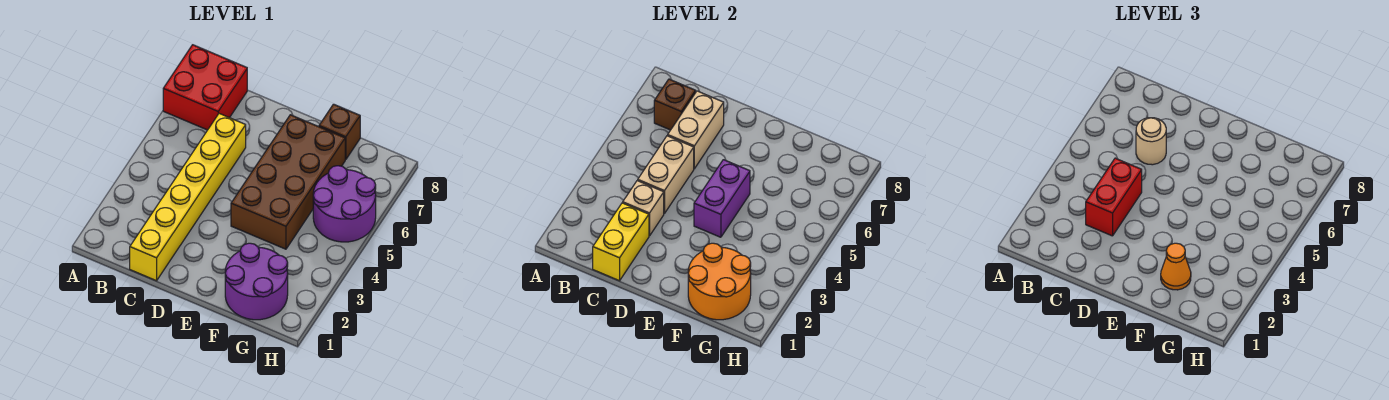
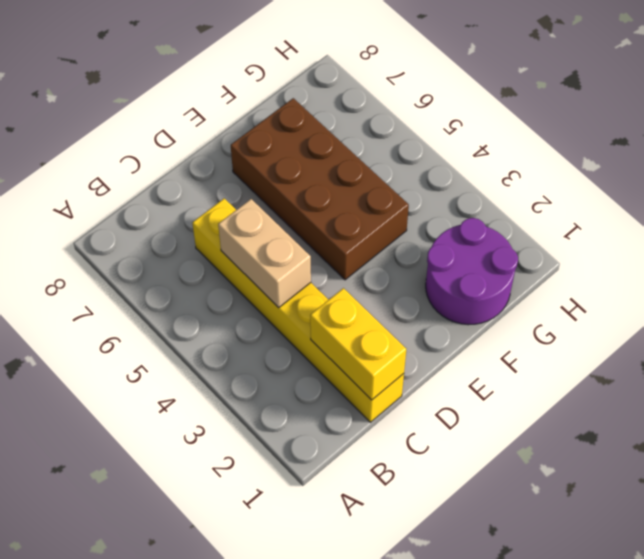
none -> red brick A7:B8 level 1
none -> brown brick F8 level 1
none -> purple round brick G5:H6 level 1

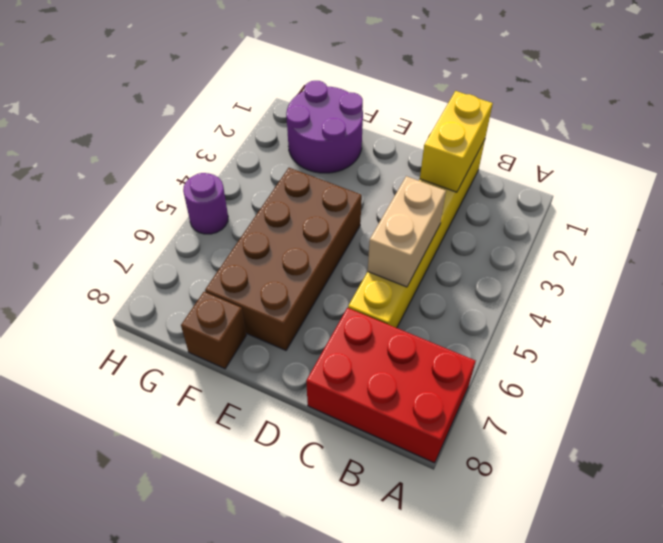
red brick A7:C8 level 1 -> red brick A7:B8 level 1
purple round brick H5 level 1 -> purple round brick G5:H6 level 1
none -> brown brick B7 level 2
none -> tan brick C3 level 2
none -> tan brick C6:C7 level 2

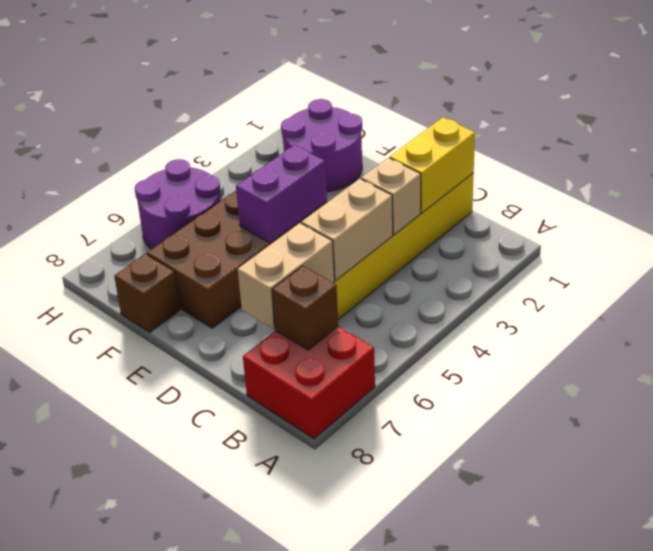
none -> orange round brick F1:G2 level 2
none -> red brick C3:C4 level 3
none -> tan round brick C6 level 3

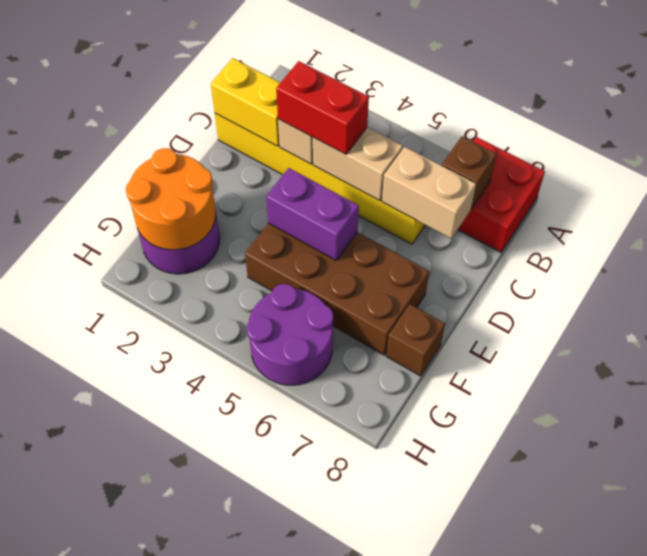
none -> tan round brick C6 level 3
none -> orange cone F2 level 3

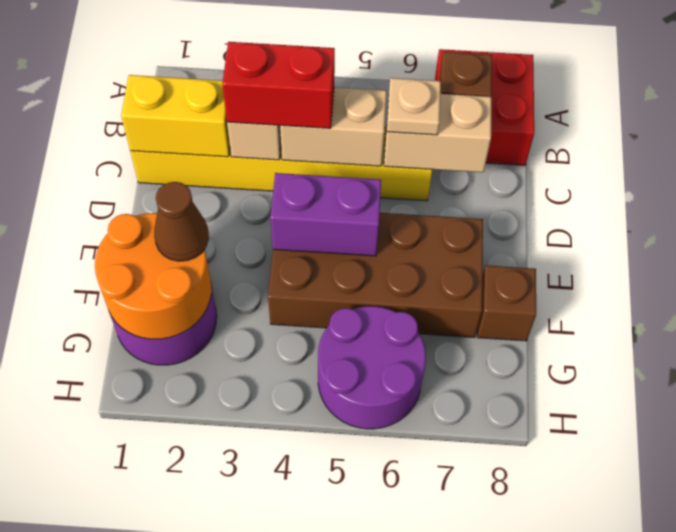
tan plate C6 level 3 -> tan round brick C6 level 3
brown cone F2 level 3 -> orange cone F2 level 3

